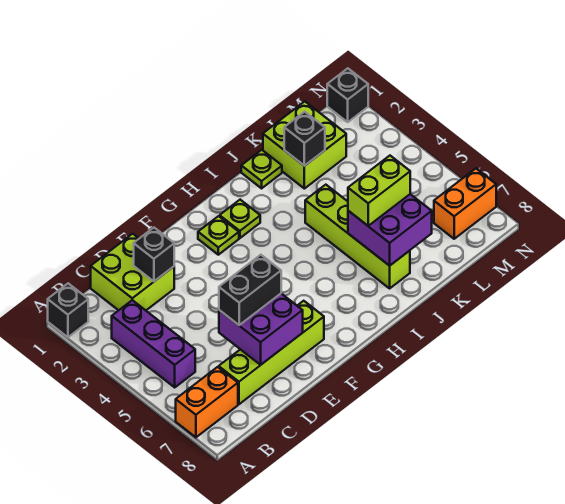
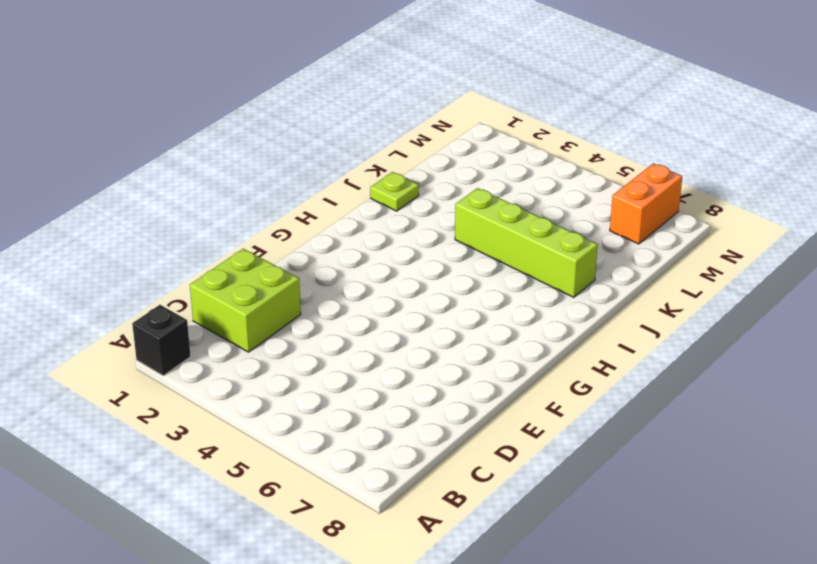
none -> orange brick A7:B7 level 1
none -> purple brick B3:B5 level 1
none -> lime brick C7:F7 level 1

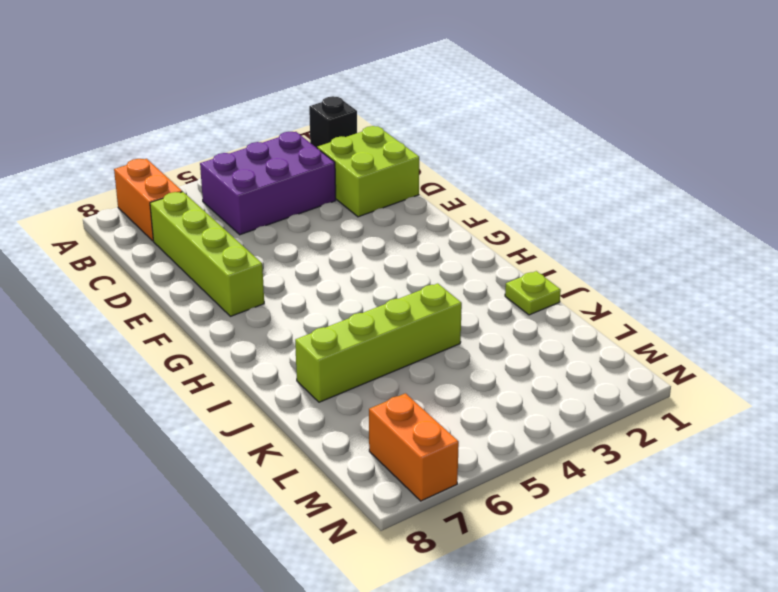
purple brick B3:C5 level 1 -> purple brick B3:B5 level 1
none -> lime plate G2 level 1
none -> lime plate H2 level 1
none -> lime brick K1:L2 level 1

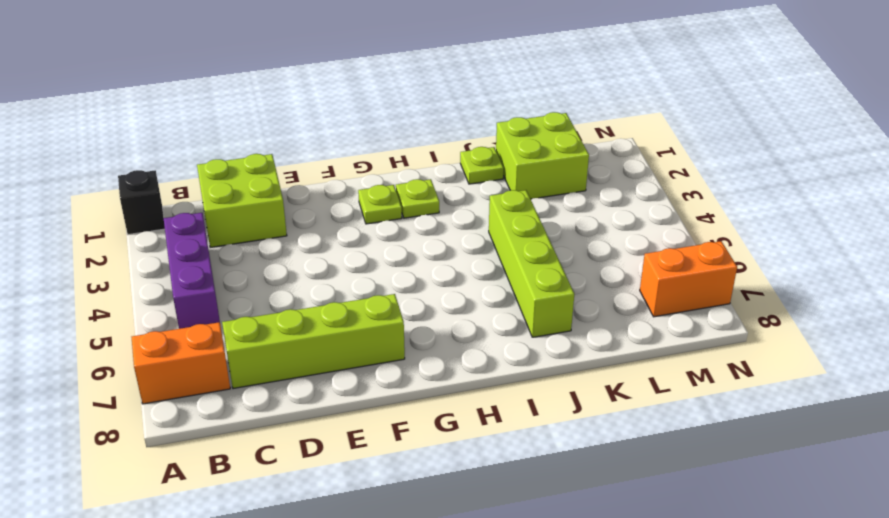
none -> black brick N1 level 1
none -> black brick D2 level 2
none -> purple brick D6:E7 level 2

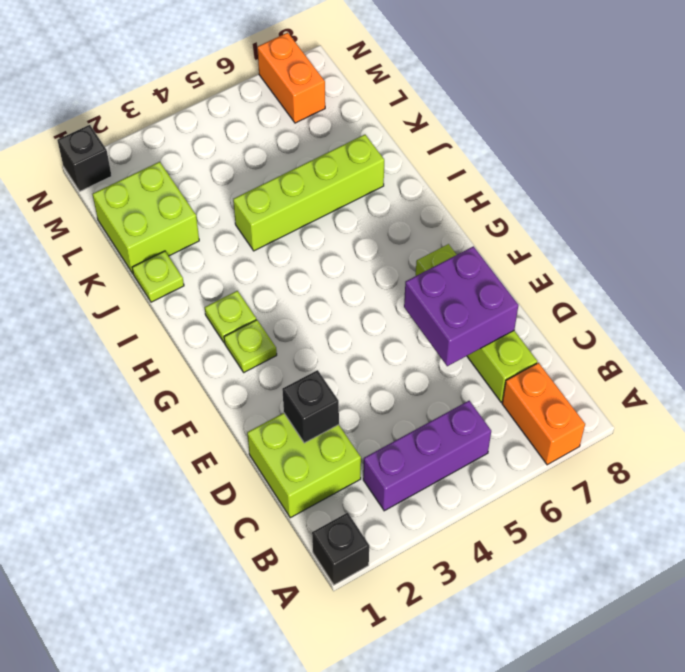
none -> purple brick J6:K7 level 2
none -> black brick K2 level 2
none -> black brick D6:E6 level 3

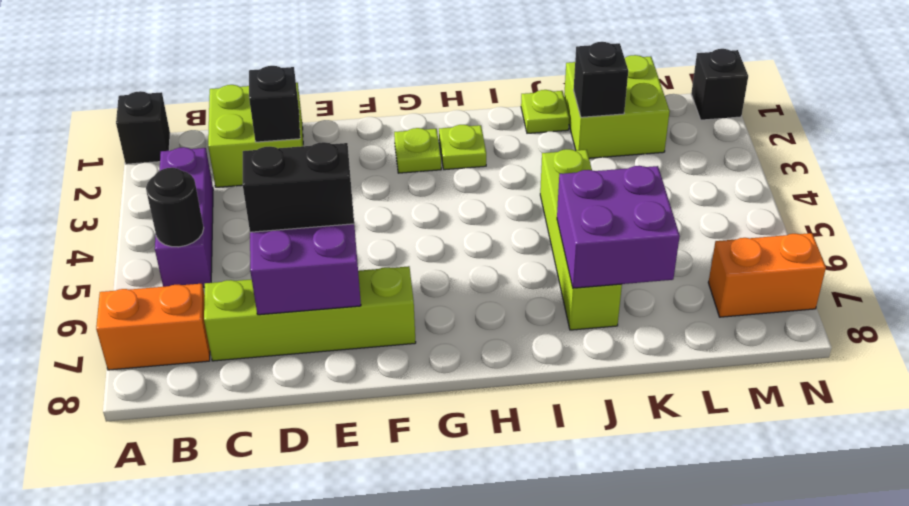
black round brick B5 level 2 -> none
none -> lime brick J6:K6 level 3

